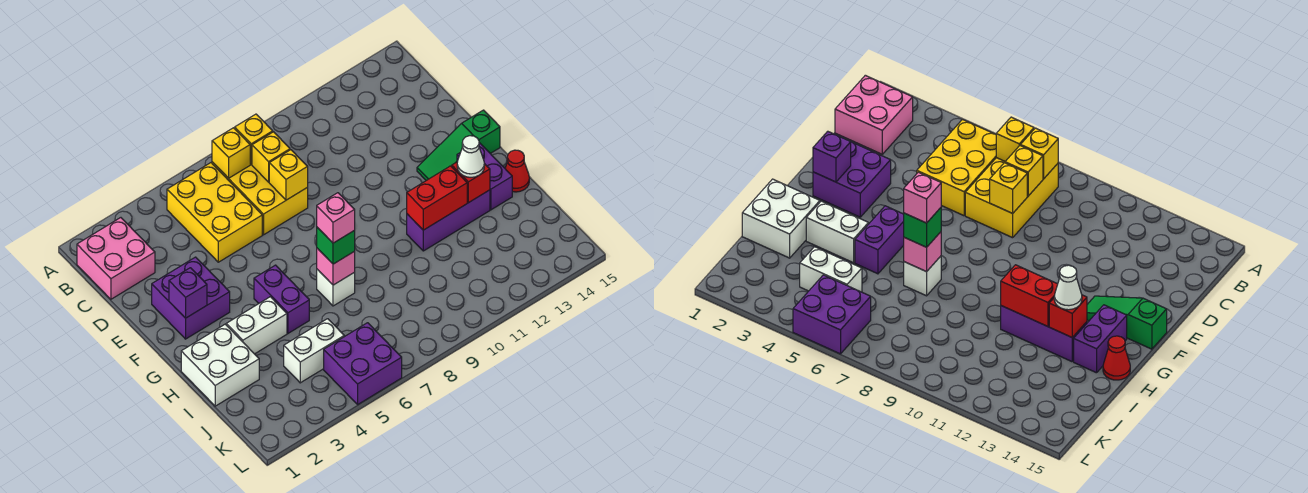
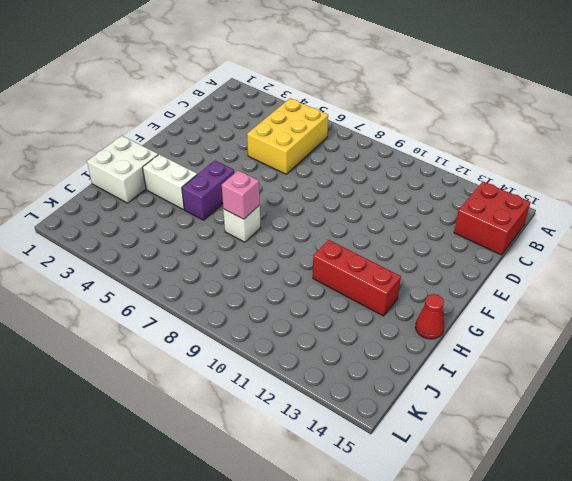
red brick B14:C15 level 1 -> none
red brick H11:H13 level 1 -> purple brick H11:H13 level 1
none -> pink brick B1:C2 level 1
none -> yellow brick B7:D8 level 1
none -> purple brick E2:F3 level 1

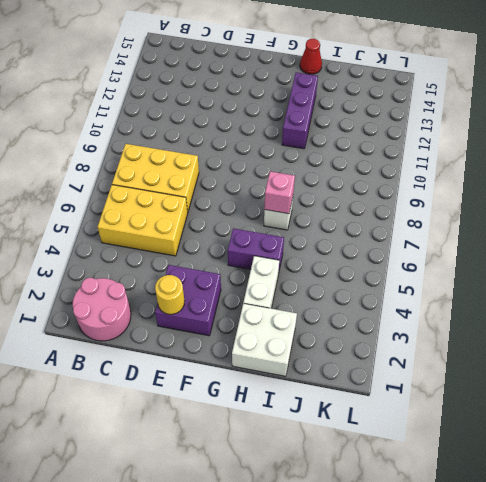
pink round brick B1:C2 level 1 -> pink brick B1:C2 level 1
yellow round brick E2 level 2 -> none
none -> green slope F13:F15 level 1 top 15
none -> purple brick G14:H14 level 1
none -> white brick J4:J5 level 1

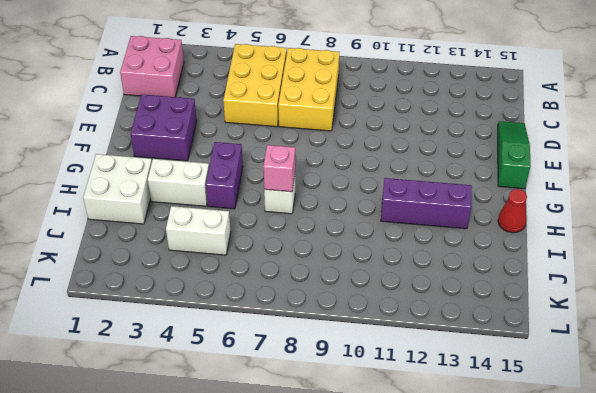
green slope D15:F15 level 1 top F -> green slope F13:F15 level 1 top 15
none -> purple brick G14:H14 level 1
none -> purple brick K5:L6 level 1
none -> yellow brick B7 level 2

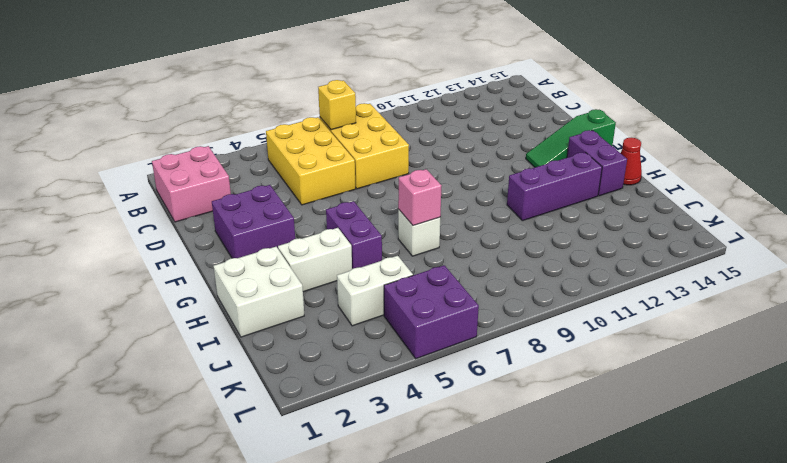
none -> yellow brick B8 level 2
none -> yellow brick C8 level 2
none -> yellow brick D8 level 2

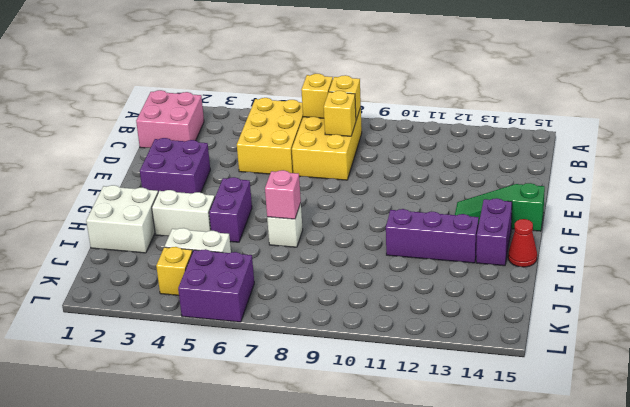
yellow brick K4 level 1 -> yellow brick D8 level 2
none -> purple brick F2 level 2
none -> red brick H11:H12 level 2
none -> red brick H13 level 2

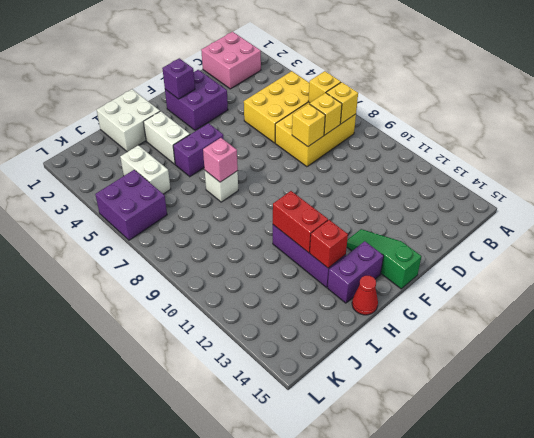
none -> green brick H7 level 3
none -> white cone H13 level 3
none -> pink brick H7 level 4

